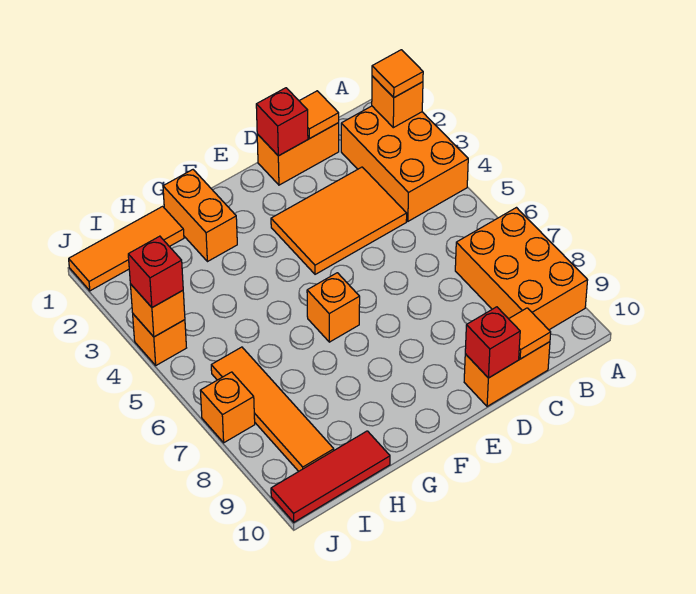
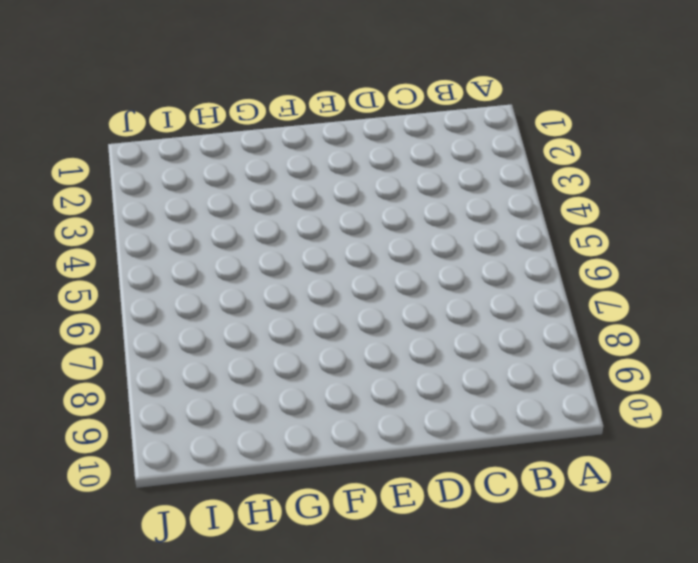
none -> orange brick A2:B4 level 1
none -> orange brick A7:B9 level 1
none -> orange brick C1:D1 level 1

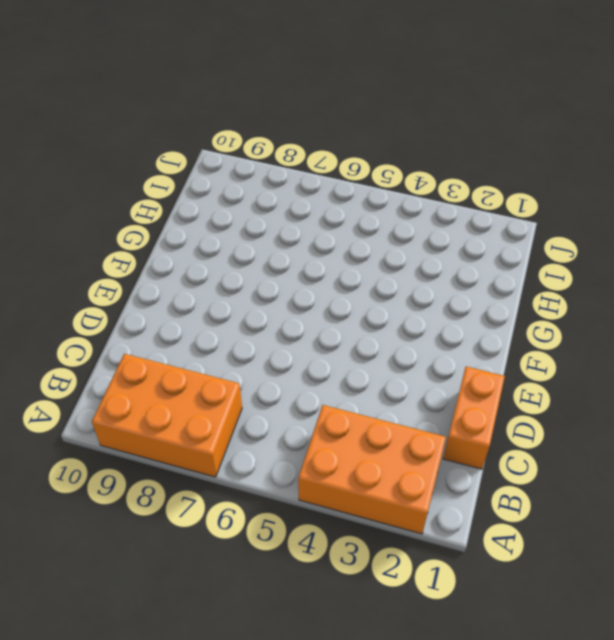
none -> orange tile C3:E4 level 1
none -> orange brick C10:D10 level 1
none -> orange brick F6 level 1

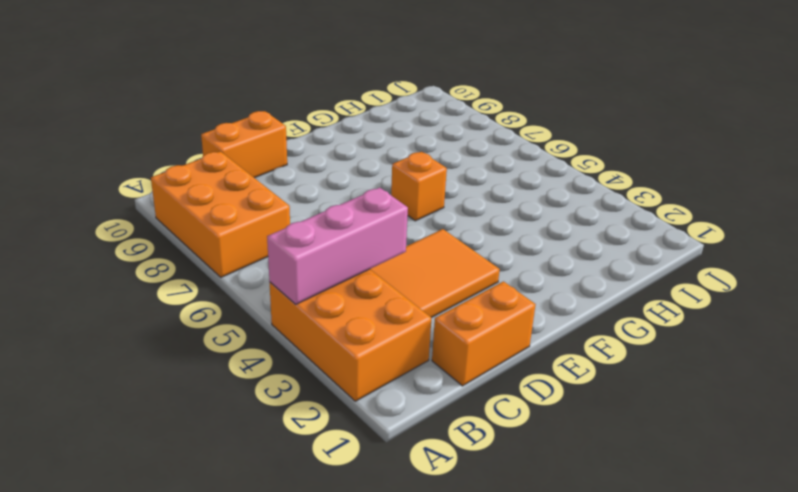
pink brick A4:C4 level 2 -> none
none -> orange brick G1:G2 level 1
none -> orange tile H1:J1 level 1
none -> red tile H10:J10 level 1

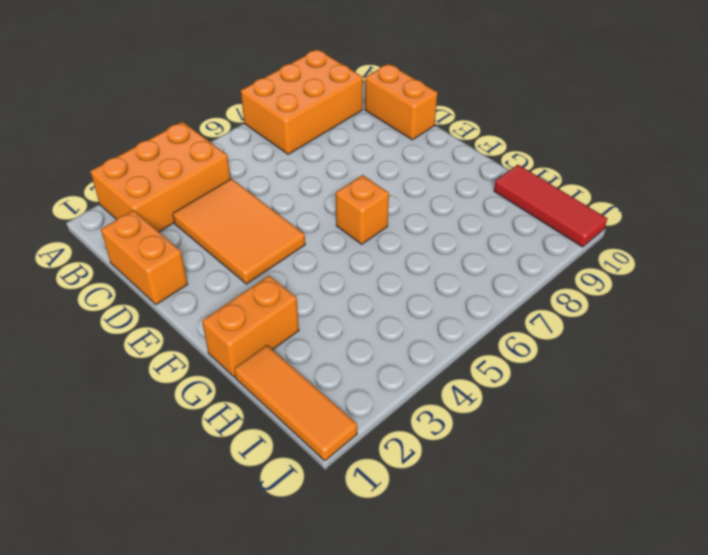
none -> orange tile I6:I9 level 1
none -> orange brick J4 level 1
none -> orange brick J7 level 1

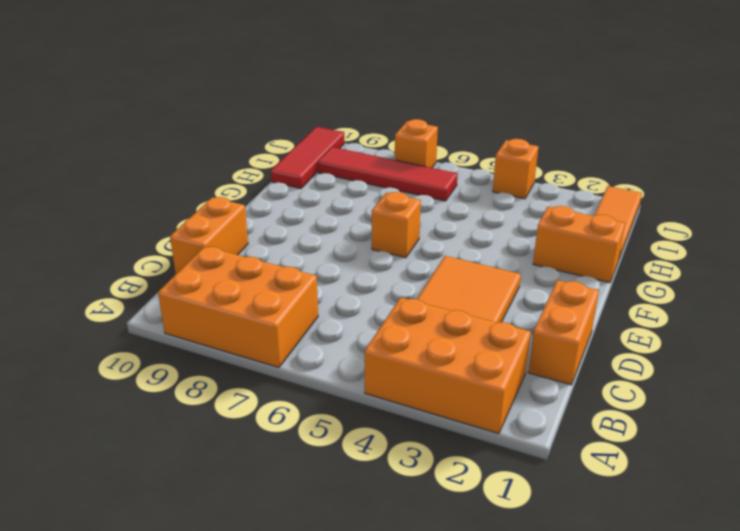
red tile I6:I9 level 1 -> orange tile I6:I9 level 1
none -> orange brick A2 level 2
none -> orange tile C1 level 2
none -> orange tile C10 level 2

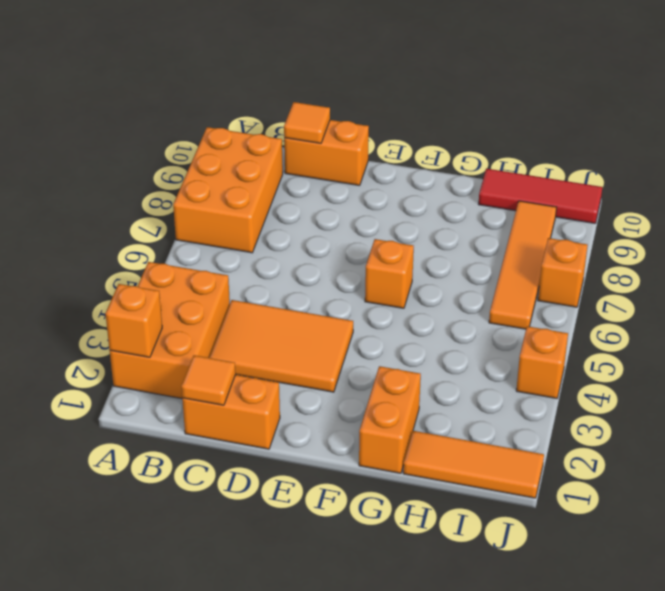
none -> red brick D1 level 2
none -> red brick D10 level 2
none -> orange brick J4 level 2

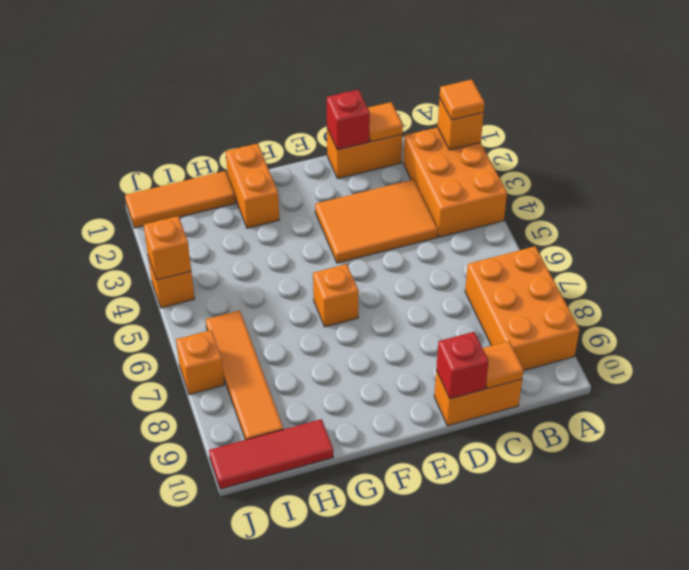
none -> red brick J4 level 3

